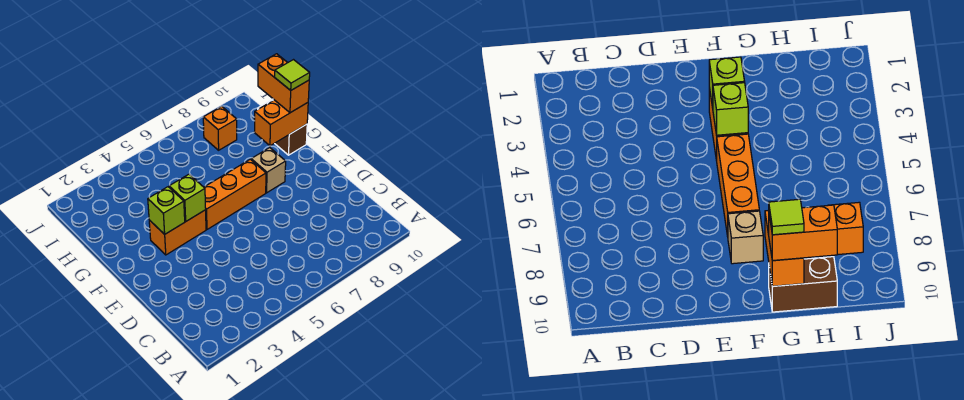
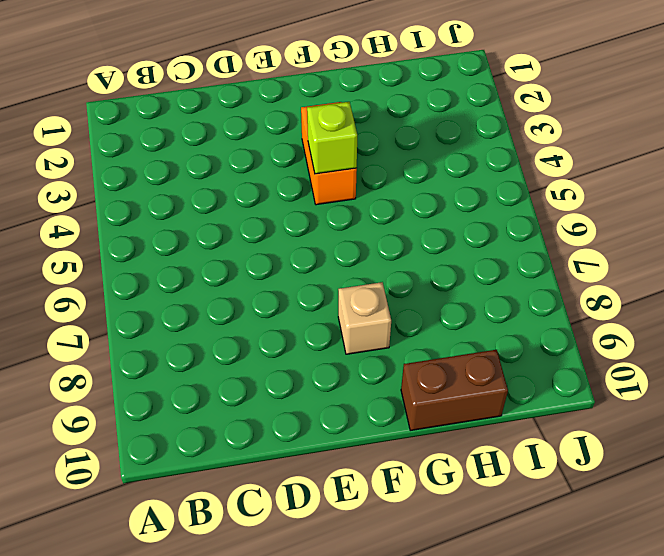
none -> orange brick F5:F7 level 1
none -> orange brick I8 level 1

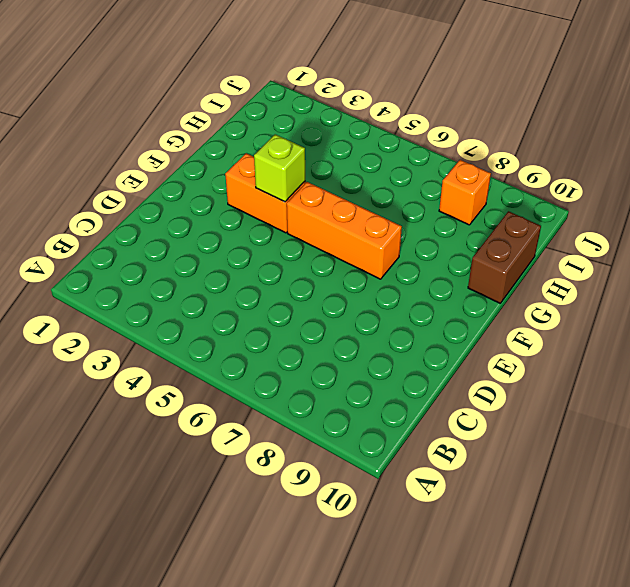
none -> tan brick F8 level 1
none -> lime brick F3 level 2

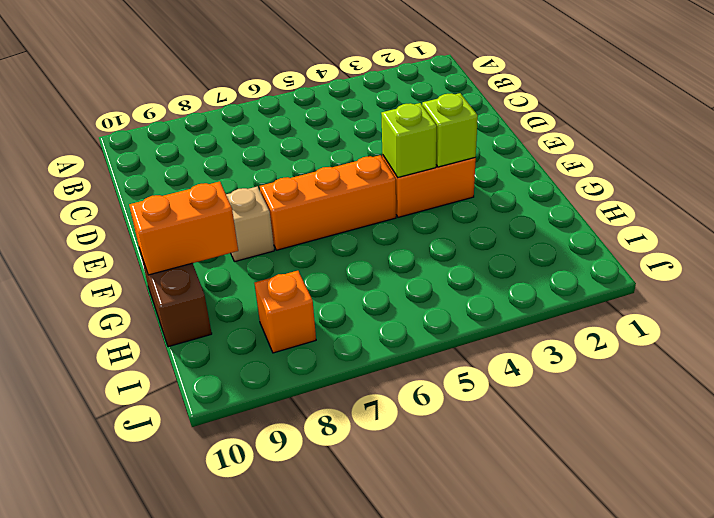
none -> orange brick G10:H10 level 3
none -> lime tile G10 level 4

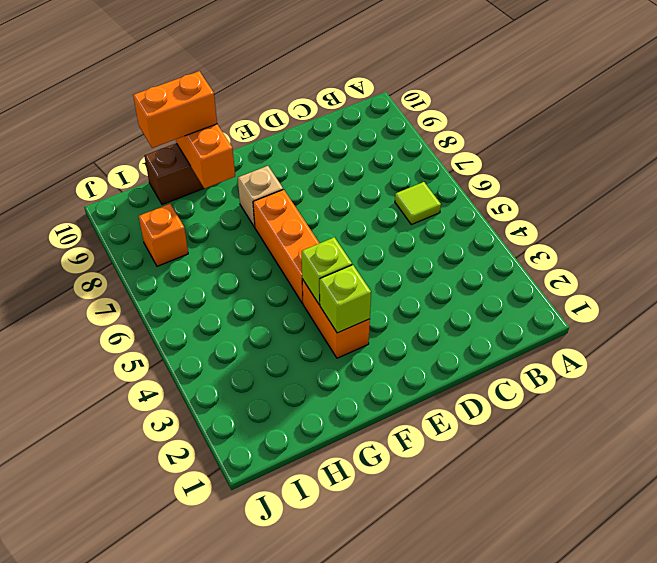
lime tile B6 level 1 -> lime tile G10 level 4

